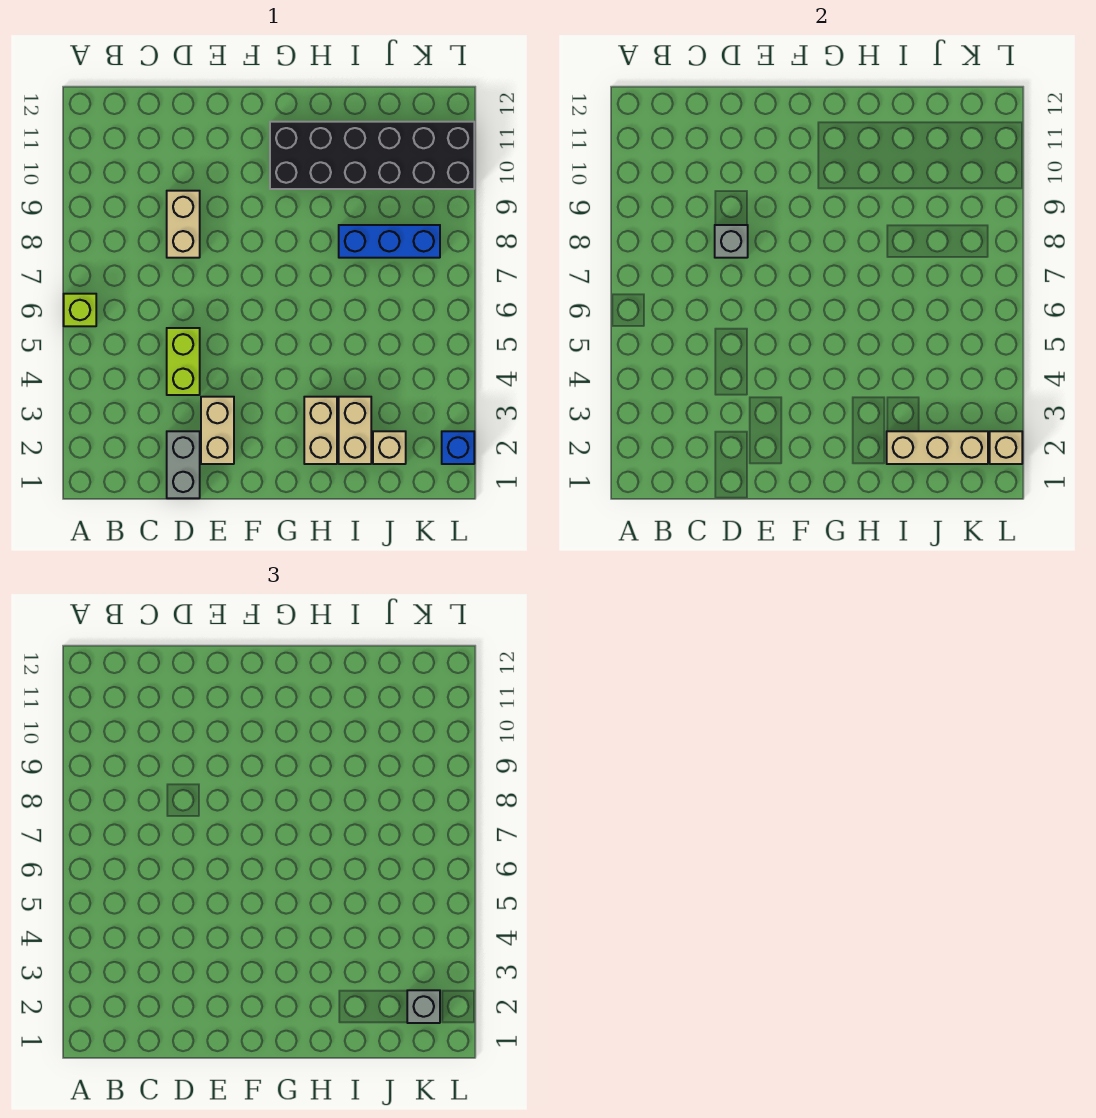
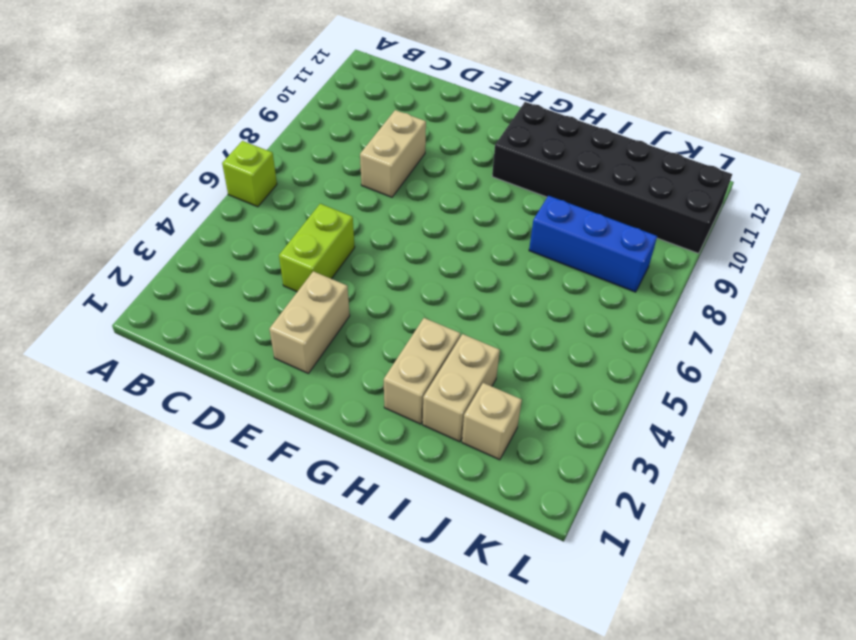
none -> grey brick D1:D2 level 1
none -> blue brick L2 level 1
none -> grey brick D8 level 2

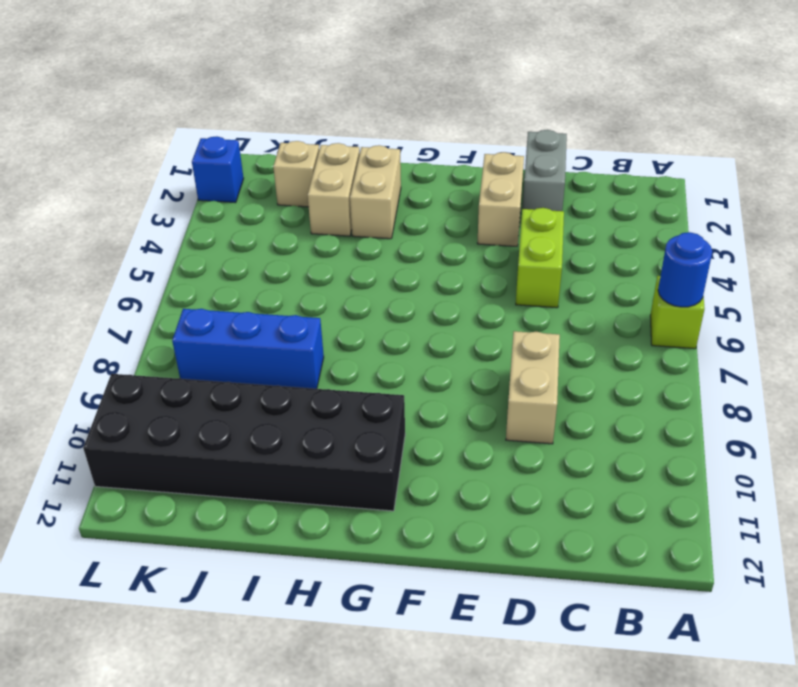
blue round brick A6 level 2 -> none
none -> grey brick D8 level 2
none -> tan brick I2:K2 level 2
none -> tan brick L2 level 2

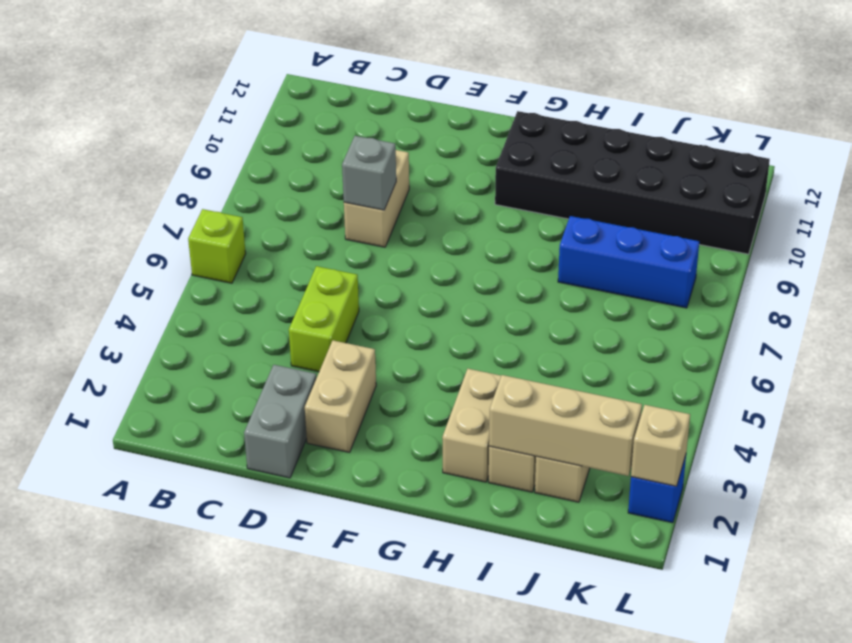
none -> grey brick K2 level 3

